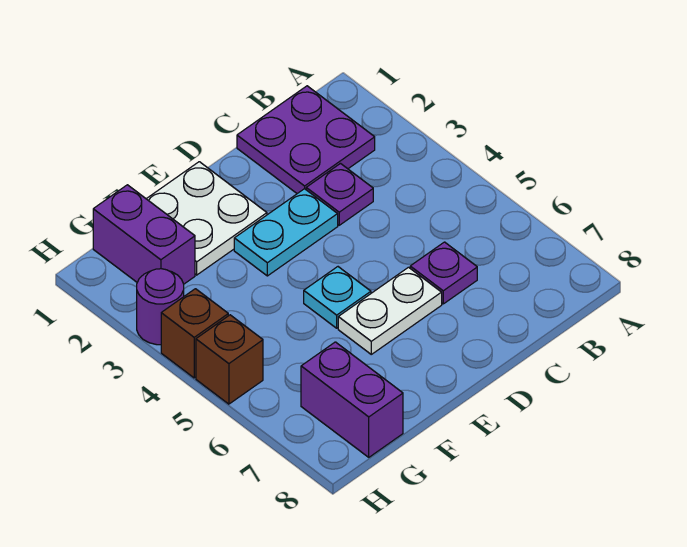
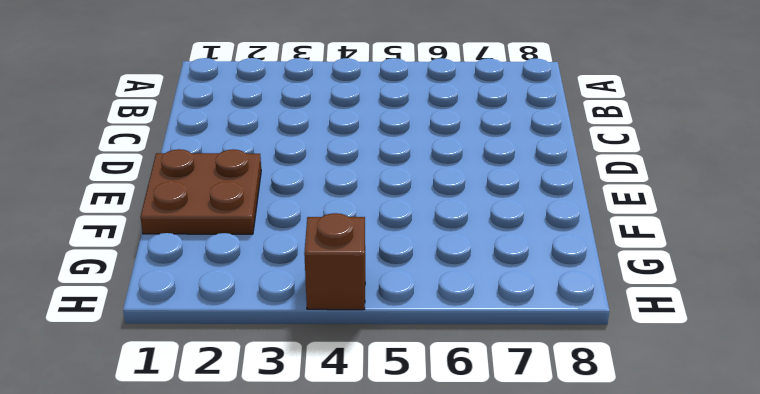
brown plate E1:F2 level 1 -> white plate E1:F2 level 1
none -> purple plate B1:C2 level 1
none -> purple plate C3 level 1
none -> purple plate C6 level 1

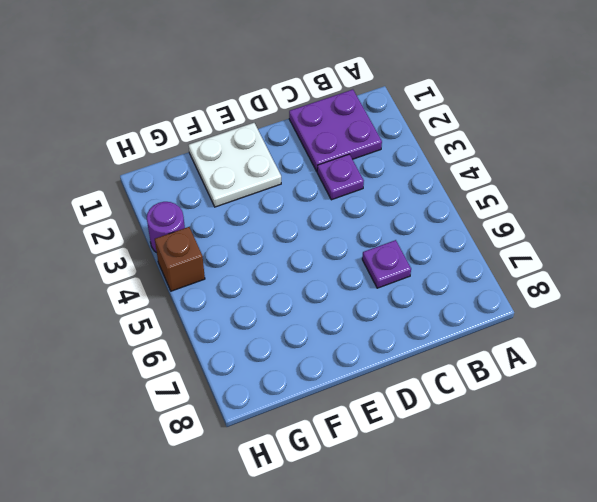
none -> cyan plate D3:E3 level 1
none -> white plate D6:E6 level 1
none -> cyan plate E5 level 1

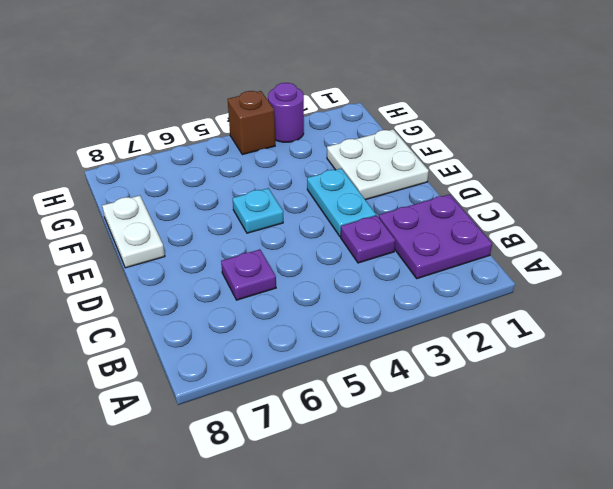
white plate E8:F8 level 1 -> white plate D6:E6 level 1
none -> purple brick G1:G2 level 1
none -> purple brick G7:G8 level 1
none -> brown brick H5 level 1

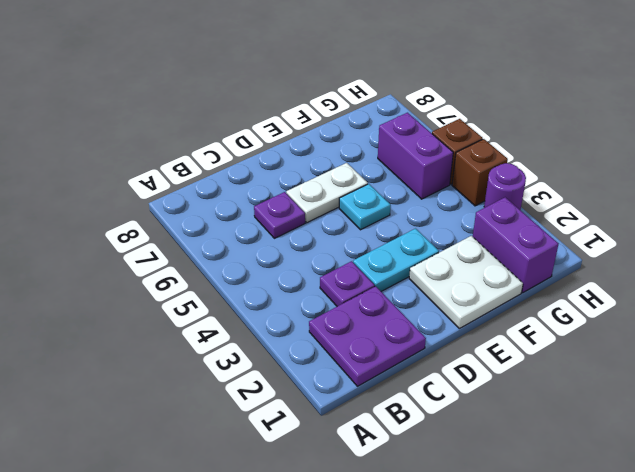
purple brick G5:G6 level 1 -> purple brick G7:G8 level 1

